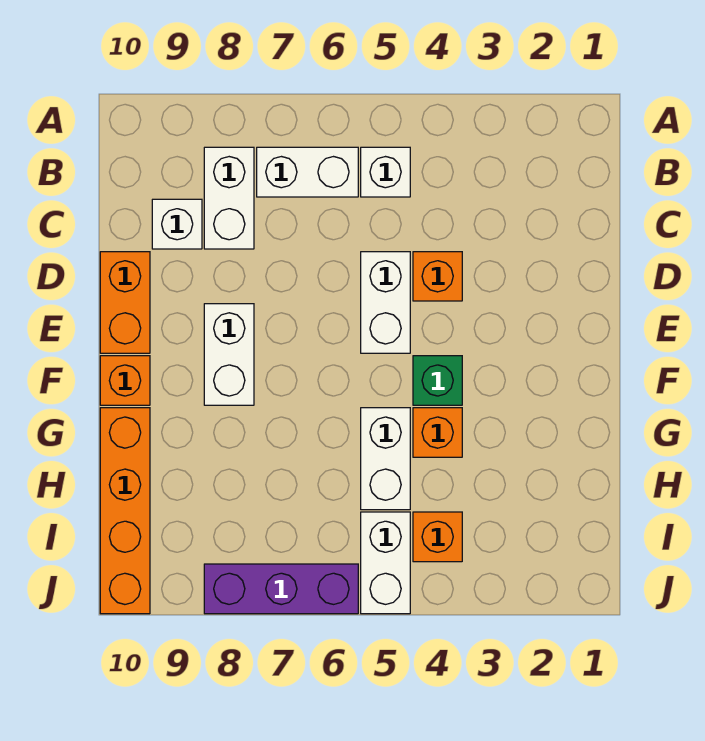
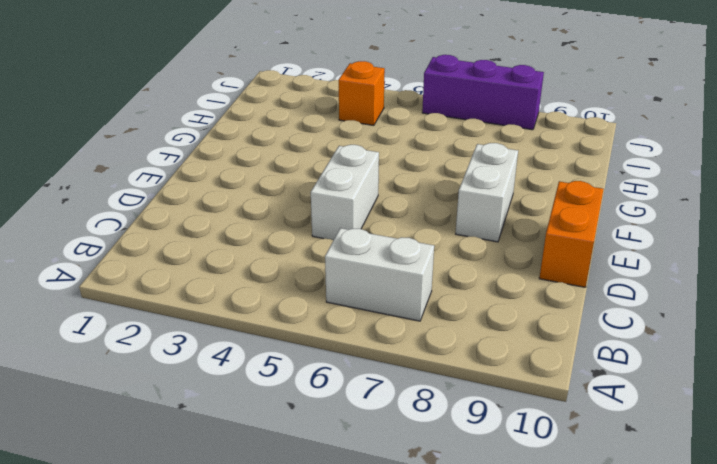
none -> white brick B5 level 1
none -> white brick B8:C8 level 1
none -> white brick C9 level 1

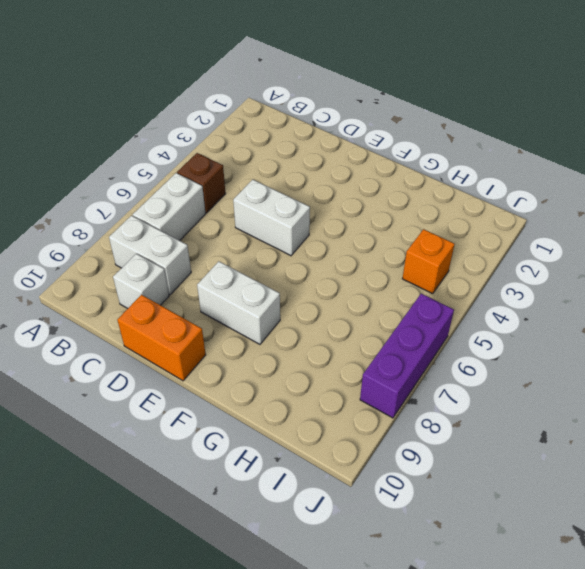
brown brick B5 level 1 -> white brick B5 level 1
none -> orange brick D4 level 1
none -> green brick F4 level 1
none -> orange brick F10 level 1

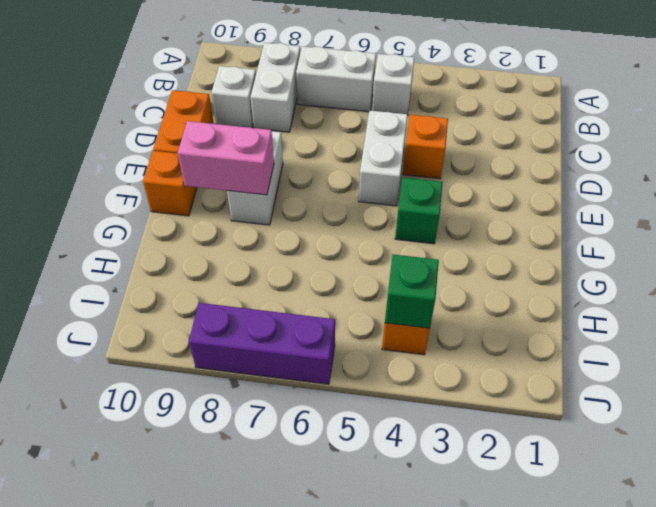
pink brick F8:F9 level 2 -> none
green brick I4 level 2 -> none
none -> orange brick G4 level 1
none -> white brick G5:H5 level 1
none -> orange brick G10:J10 level 1

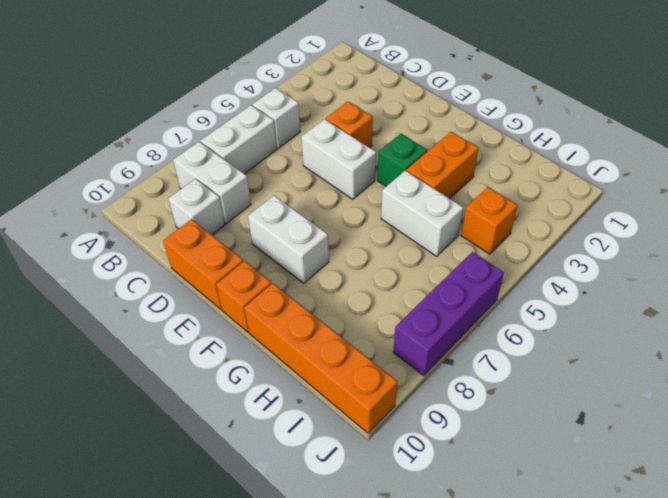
orange brick G3:G4 level 1 -> orange brick G4 level 1
none -> white brick I5:J5 level 1

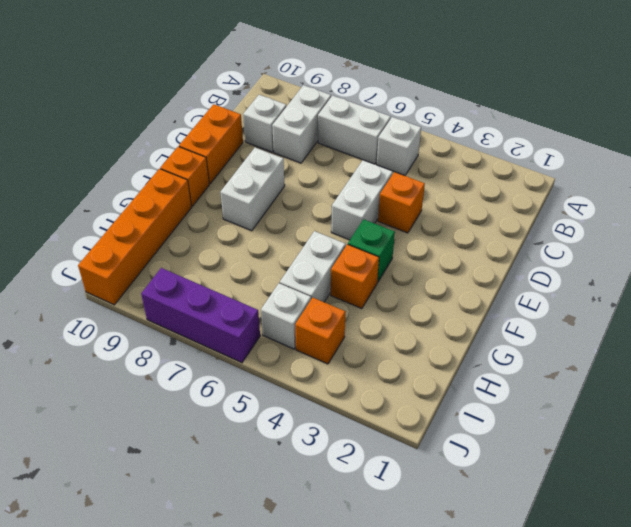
white brick I5 level 1 -> white brick I5:J5 level 1

